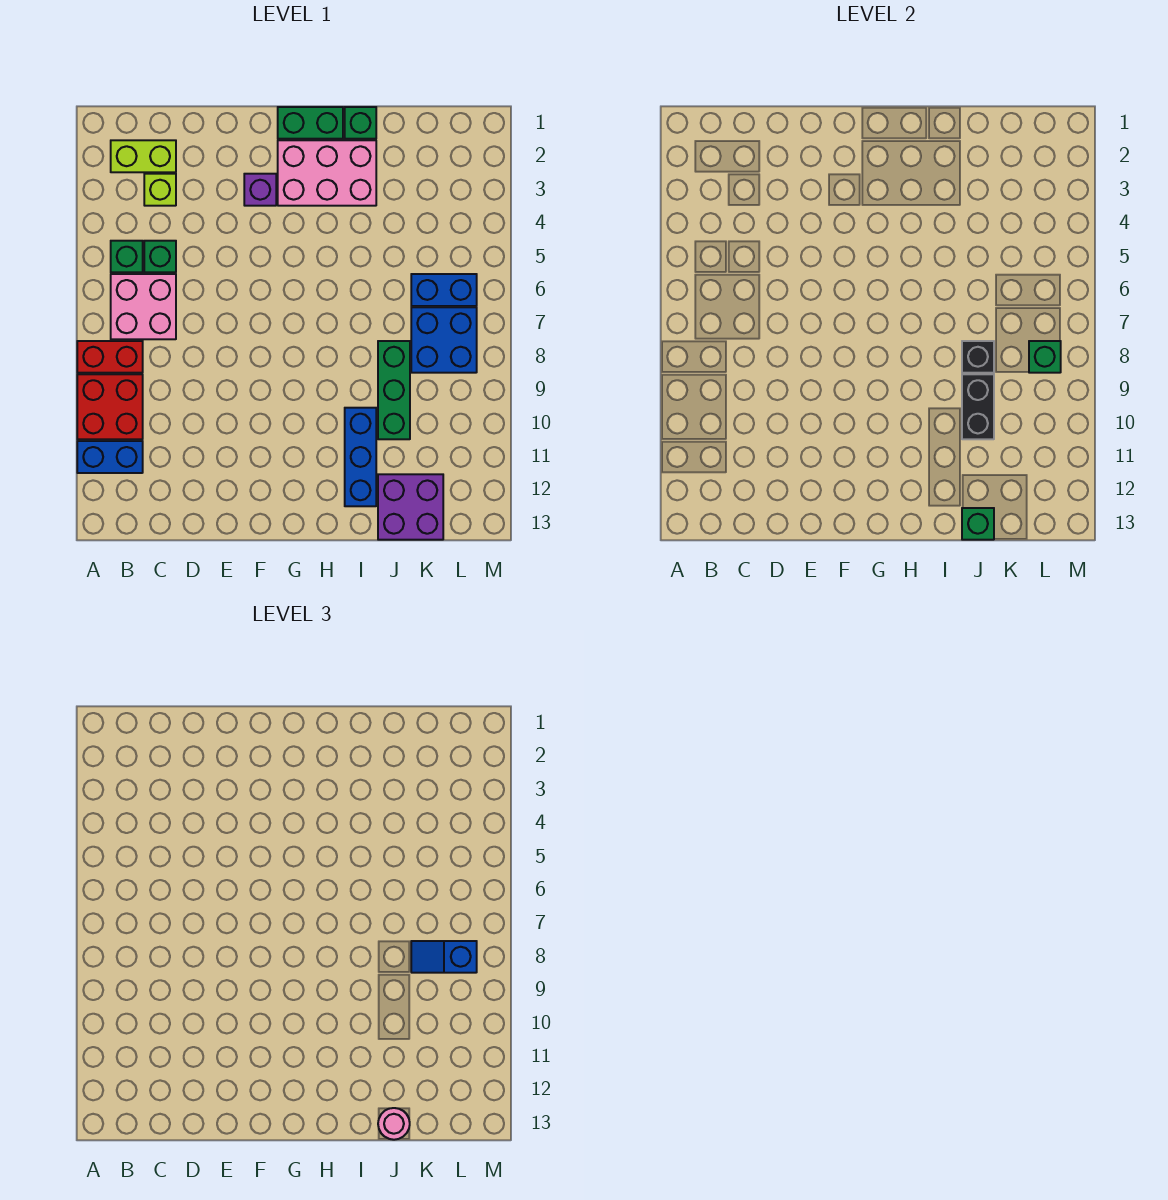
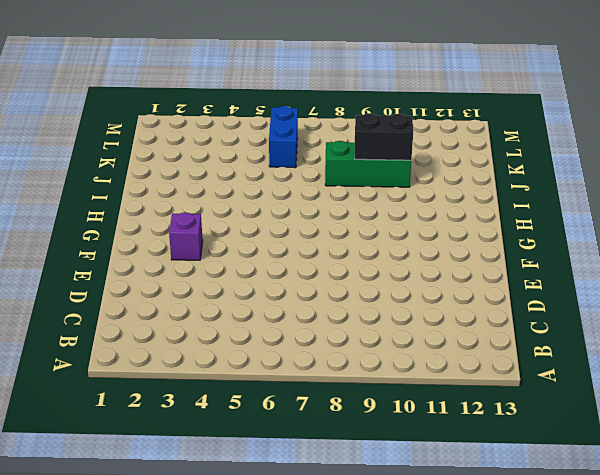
none -> red brick A8:B8 level 1
none -> red brick A9:B10 level 1
none -> blue brick A11:B11 level 1

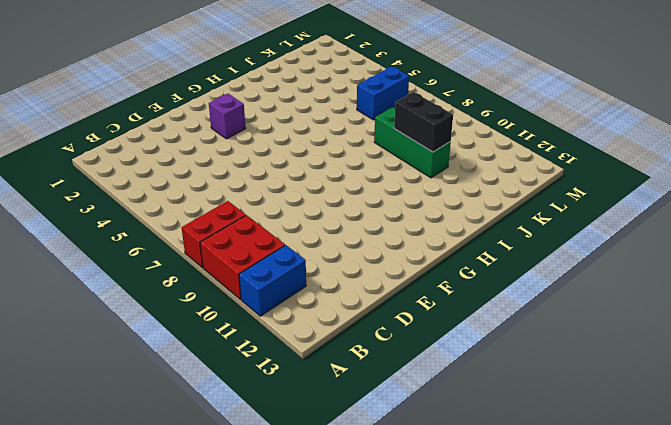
none -> lime brick B2:C2 level 1
none -> green brick B5 level 1
none -> pink brick B6:C7 level 1

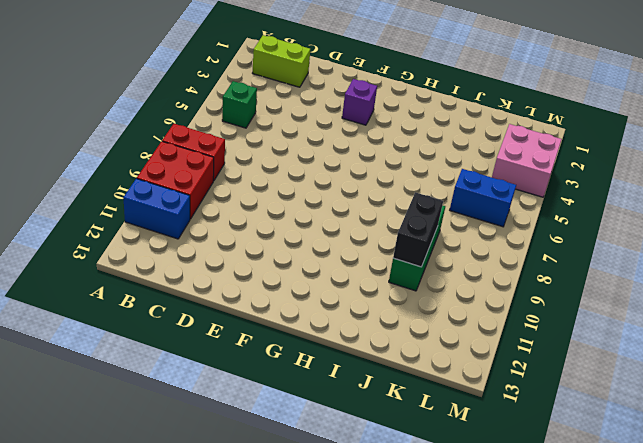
pink brick L3:M4 level 1 -> pink brick B6:C7 level 1
none -> lime brick C3 level 1
none -> green brick C5 level 1
none -> green brick G1:H1 level 1

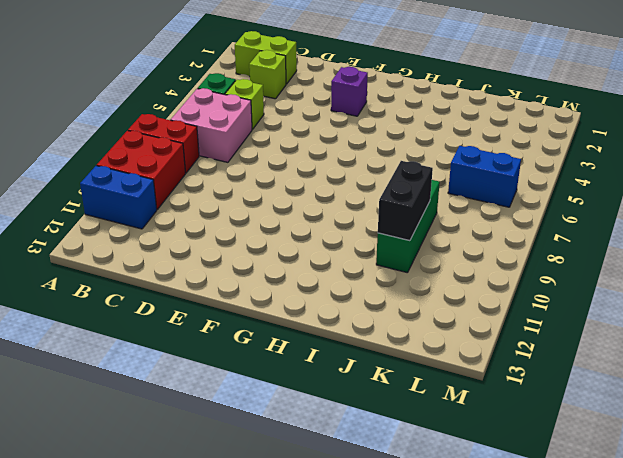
lime brick C5 level 1 -> green brick C5 level 1
none -> green brick G1:H1 level 1
none -> pink brick G2:I3 level 1
none -> green brick I1 level 1

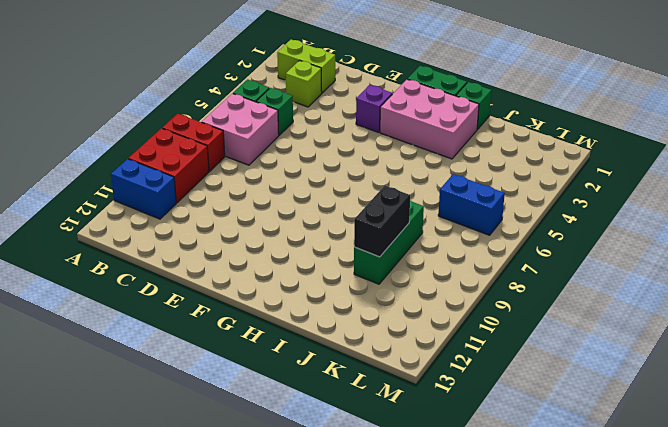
none -> blue brick I10:I12 level 1
none -> purple brick J12:K13 level 1
none -> blue brick K7:L8 level 1

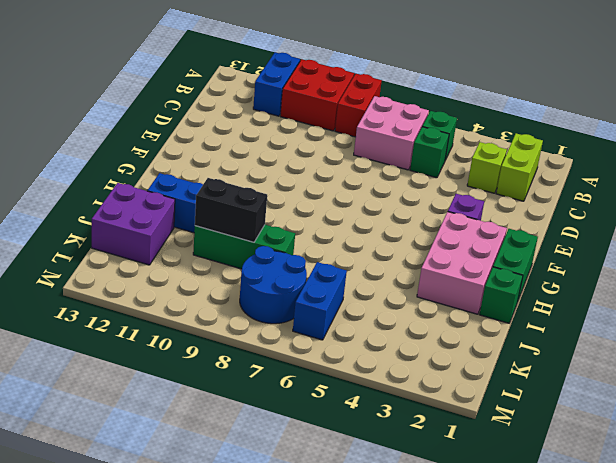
blue round brick K7:L8 level 1 -> blue brick K7:L8 level 1
none -> black brick J8 level 2
none -> green brick J13 level 2
none -> green brick L8 level 2

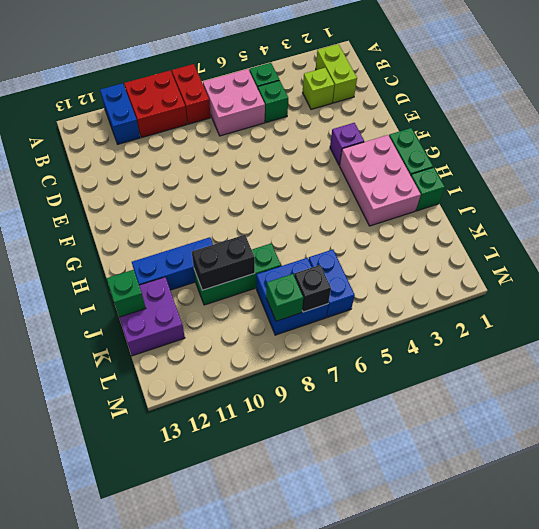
black brick L7 level 2 -> black brick J8 level 2
none -> pink round brick J13 level 3
none -> blue slope K8:L8 level 3 top L

